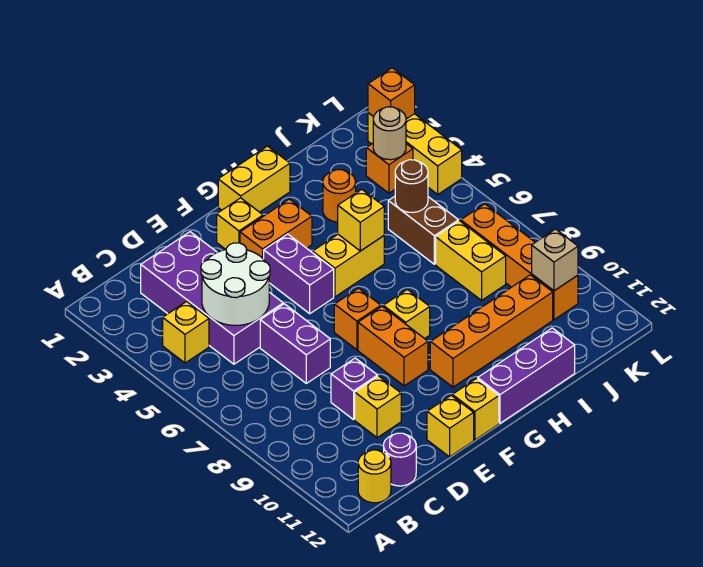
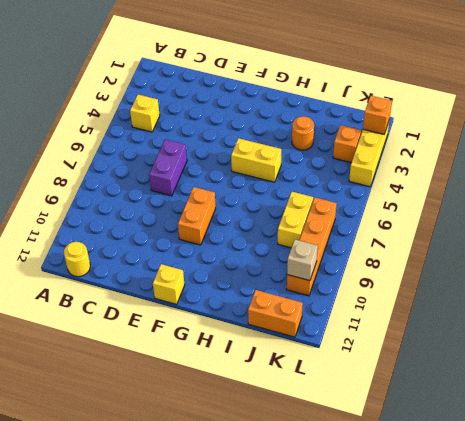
orange brick J12:K12 level 1 -> orange brick F3:G3 level 1
none -> purple brick C2:D5 level 1
none -> purple round brick C12 level 1
none -> purple brick D9 level 1
none -> yellow brick D10 level 1

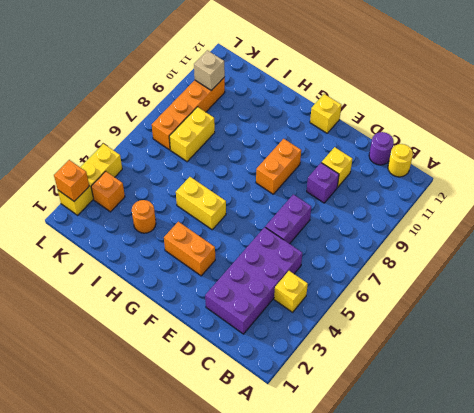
none -> yellow brick E12 level 1
none -> yellow brick F2 level 1
none -> purple brick F4:F5 level 1
none -> orange brick F7 level 1

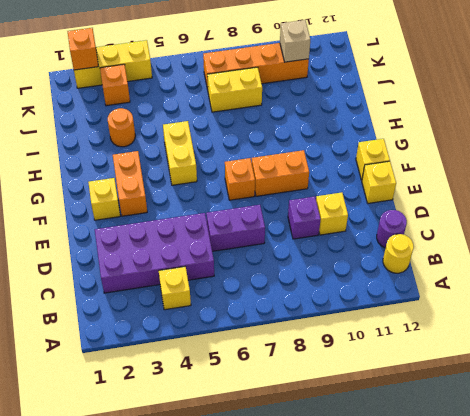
none -> purple brick F4:F5 level 1
none -> yellow brick G1:H1 level 1
none -> yellow brick G8 level 1
none -> orange brick G10:J10 level 1

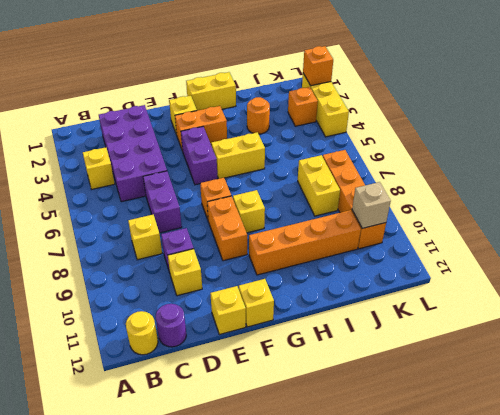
yellow brick C8 level 1 -> yellow brick H5 level 2
none -> purple brick G12:I12 level 1
none -> brown brick J5:J6 level 1
none -> white round brick C4:D5 level 2
none -> brown round brick J5 level 2

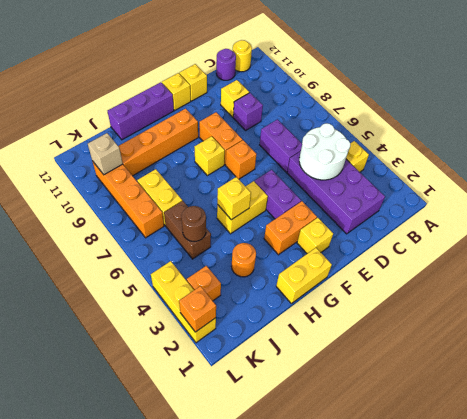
none -> tan round brick K3 level 2

